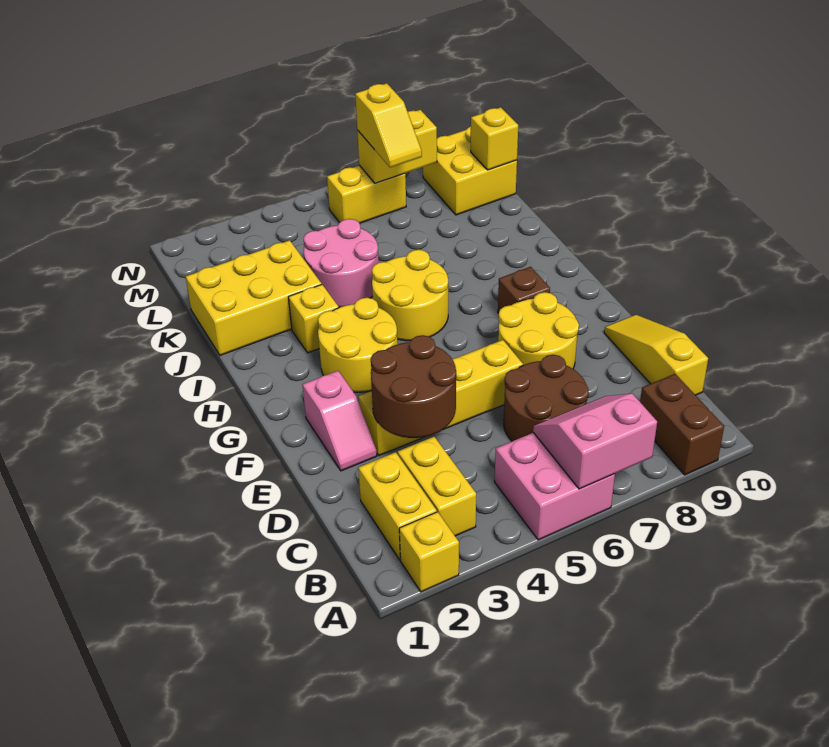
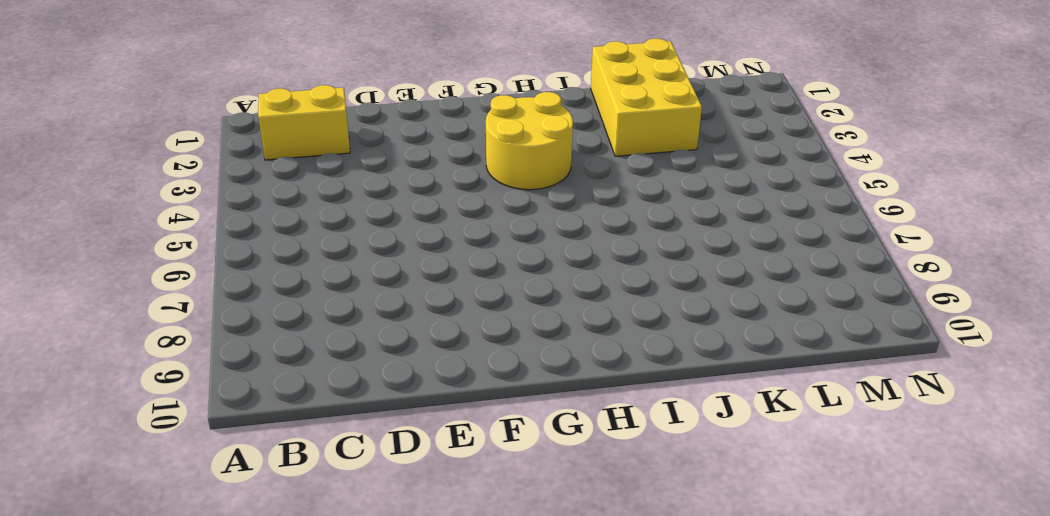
none -> yellow brick A2 level 1
none -> pink brick A5:B6 level 1
none -> brown brick A9:B9 level 1

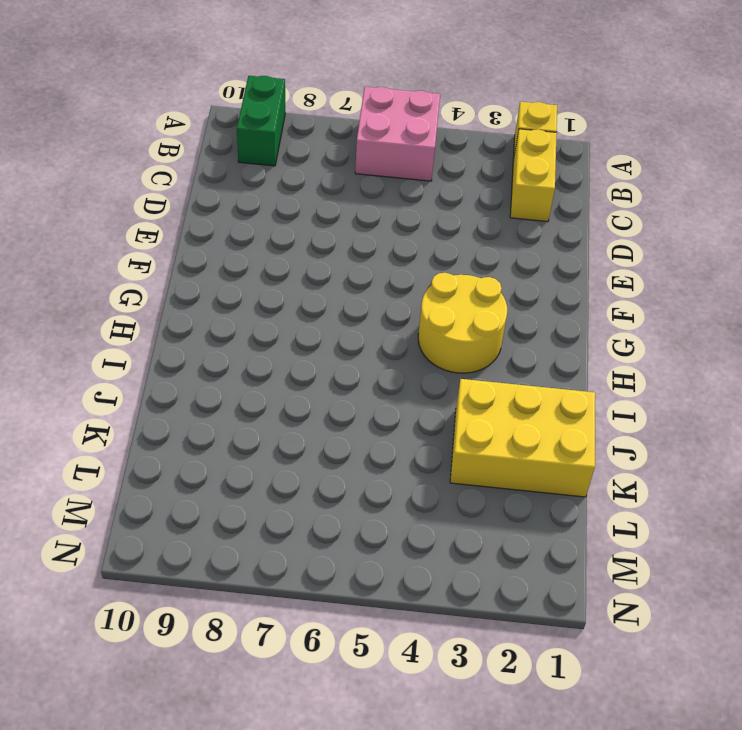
green brick A9:B9 level 1 -> brown brick A9:B9 level 1
none -> yellow brick B3:C3 level 1
none -> brown round brick C6:D7 level 1
none -> yellow slope C10:E10 level 1 top C

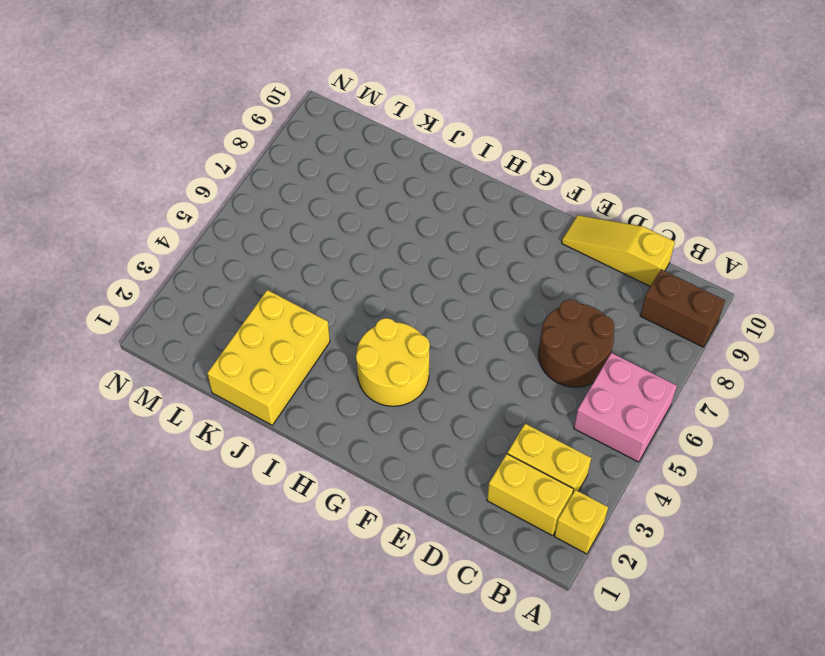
none -> pink slope E2:F2 level 1 top F
none -> yellow brick E3:E6 level 1
none -> yellow round brick E7:F8 level 1

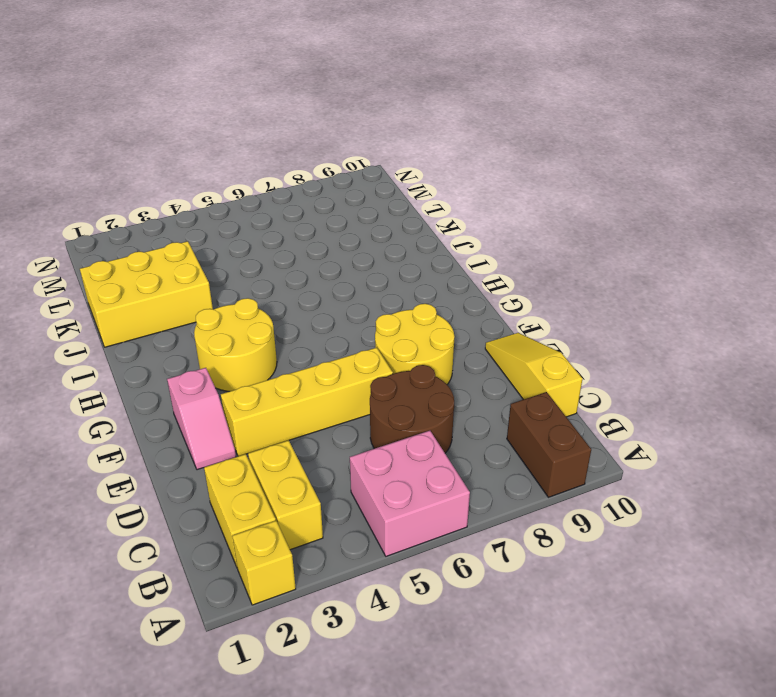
none -> brown brick G8 level 1
none -> yellow round brick H5:I6 level 1
none -> yellow brick I3 level 1

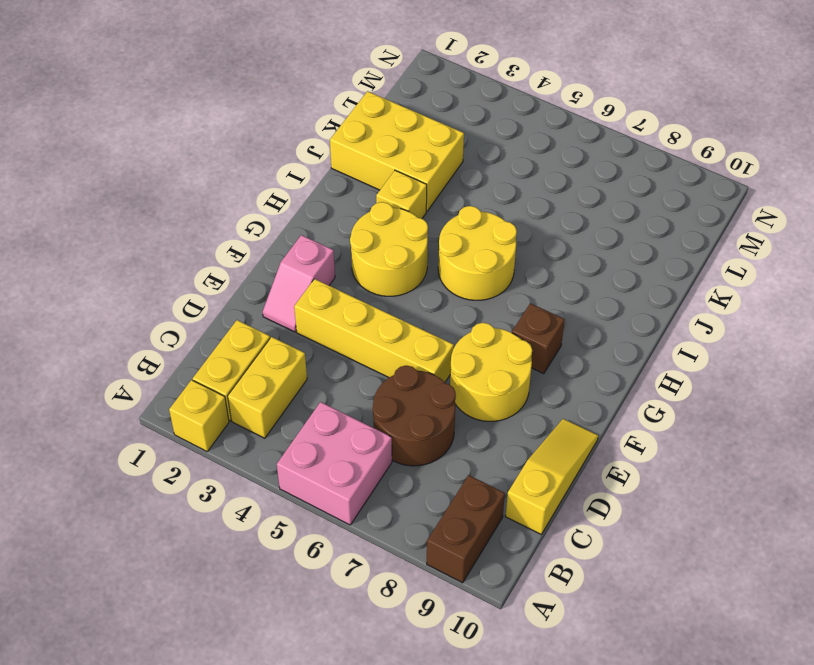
none -> pink round brick J4:K5 level 1
none -> yellow brick L9:M10 level 1
none -> yellow brick M6:M7 level 1

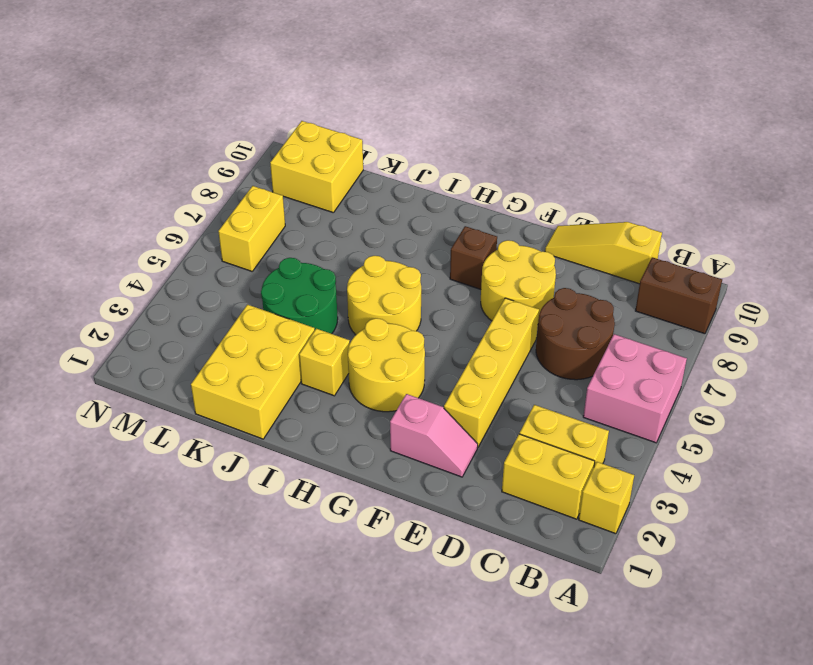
green round brick J4:K5 level 1 -> pink round brick J4:K5 level 1
none -> pink slope A6:B7 level 2 top A
none -> brown round brick D3:E4 level 2
none -> yellow brick L10 level 2

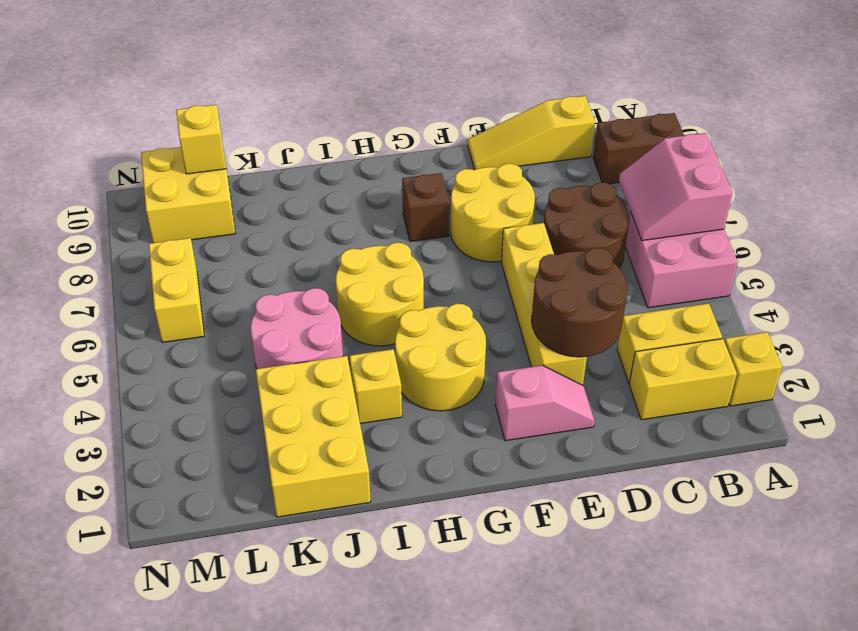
none -> yellow brick M7:M8 level 2
none -> yellow slope L7:M7 level 3 top M

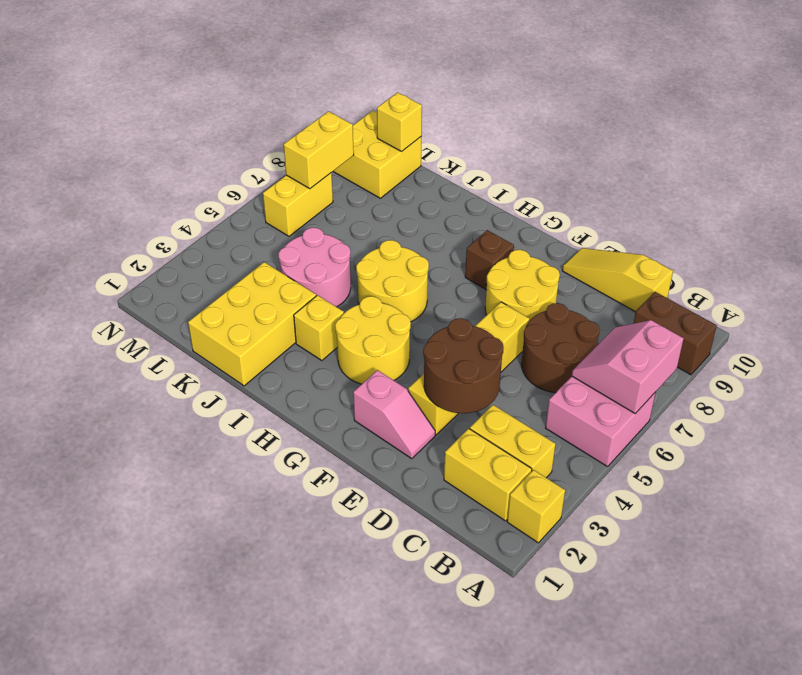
none -> yellow slope L7:M7 level 3 top M

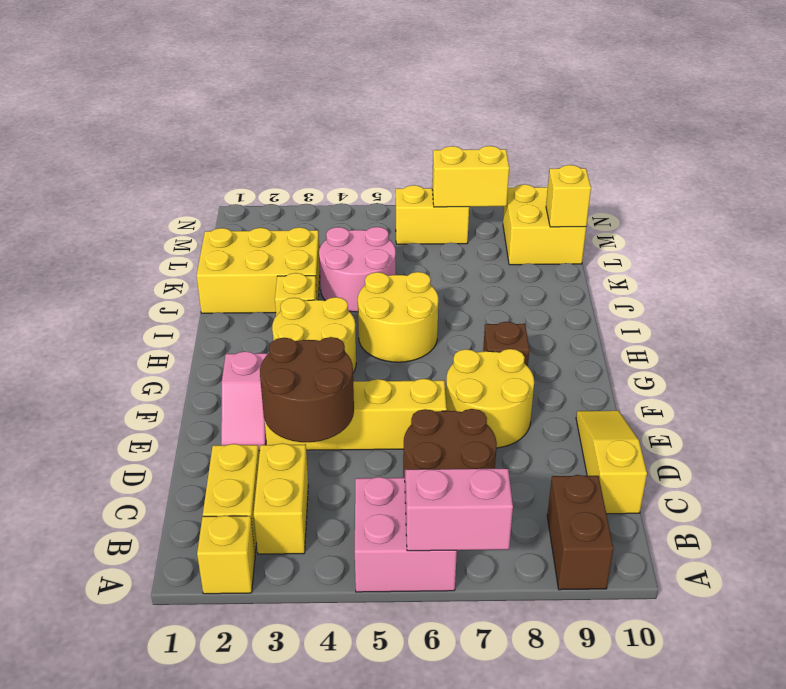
none -> yellow slope L7:M7 level 3 top M

